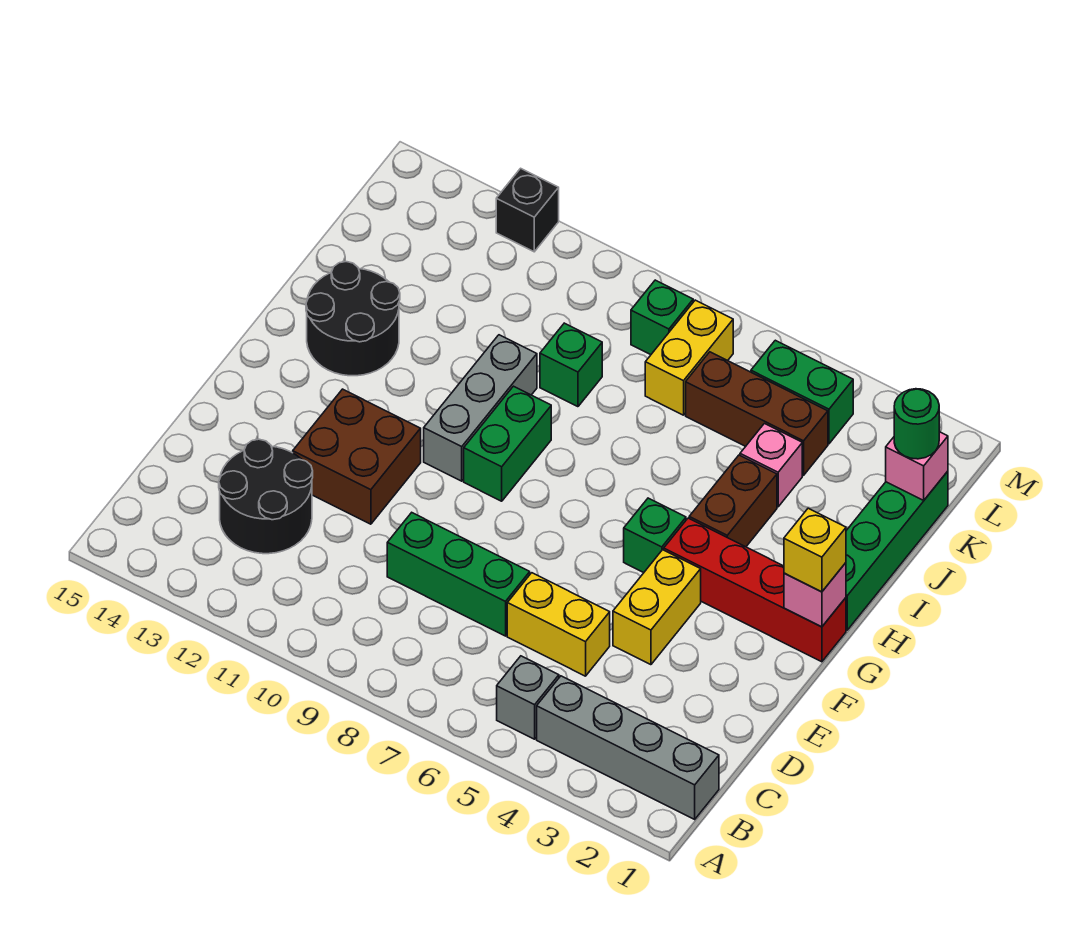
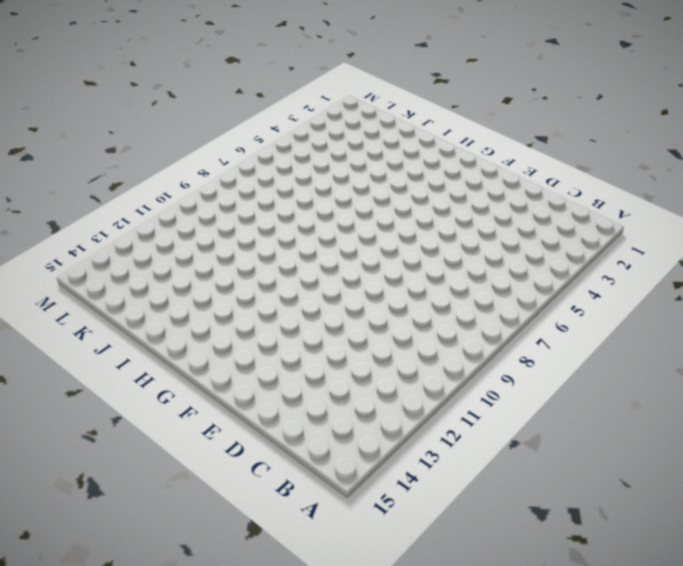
none -> grey brick B1:B4 level 1
none -> grey brick B5 level 1
none -> black round brick C12:D13 level 1

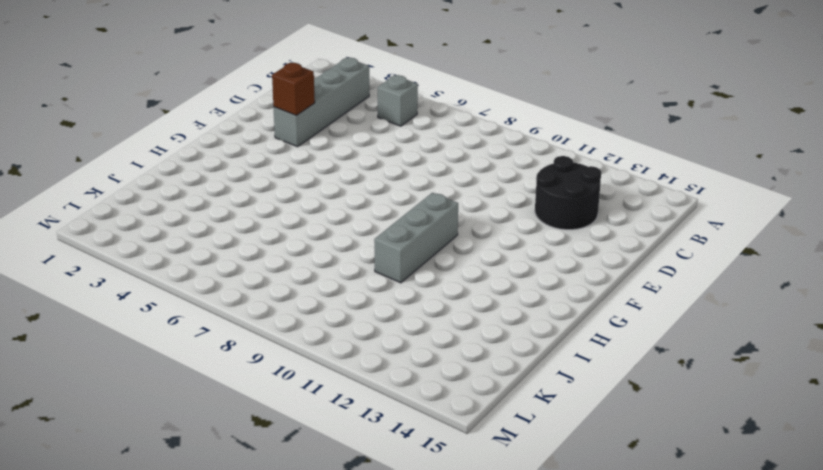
grey brick B3:E3 level 1 -> grey brick B1:B4 level 1
brown brick E3 level 2 -> none
none -> yellow brick D5:D6 level 1
none -> green brick D7:D9 level 1
none -> yellow brick E4:F4 level 1

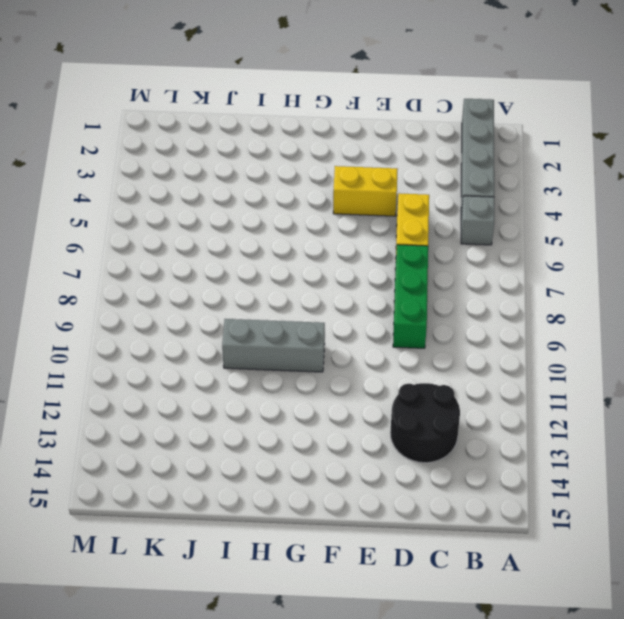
none -> brown brick E11:F12 level 1
none -> red brick G1:G4 level 1
none -> green brick G5 level 1

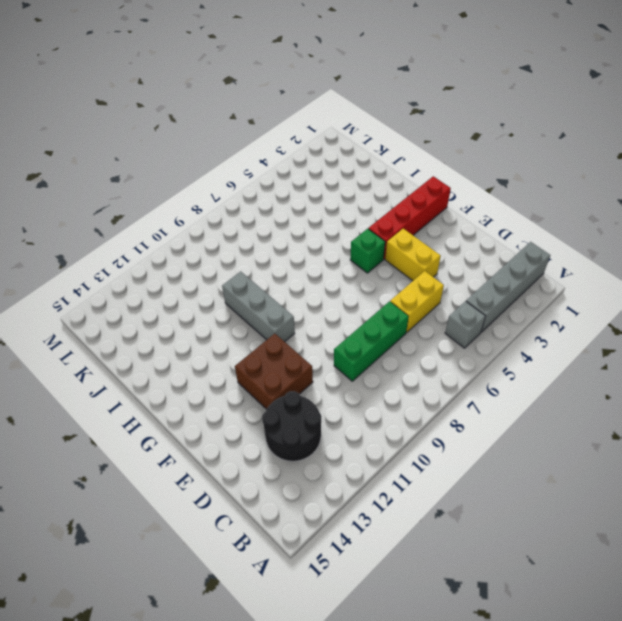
none -> green brick G9:H9 level 1
none -> green brick H1:K1 level 1
none -> brown brick H4:I4 level 1

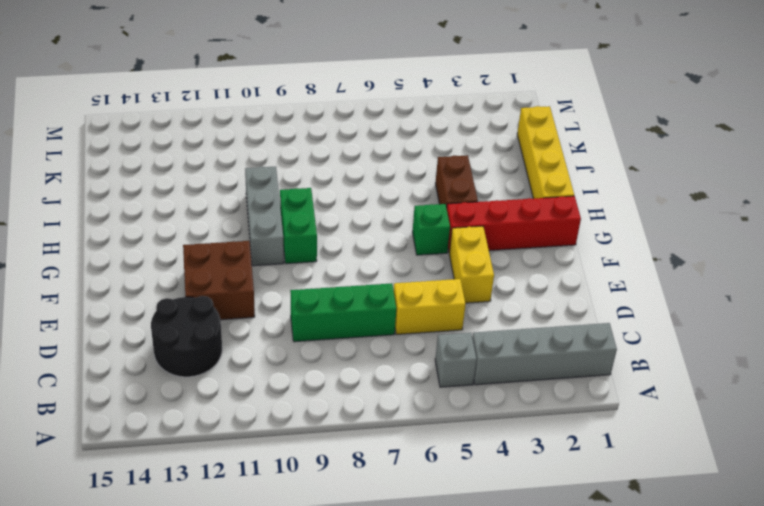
yellow brick H1:K1 level 1 -> green brick H1:K1 level 1
none -> black round brick H13:I14 level 1
none -> pink brick J4 level 1
none -> green brick J9 level 1

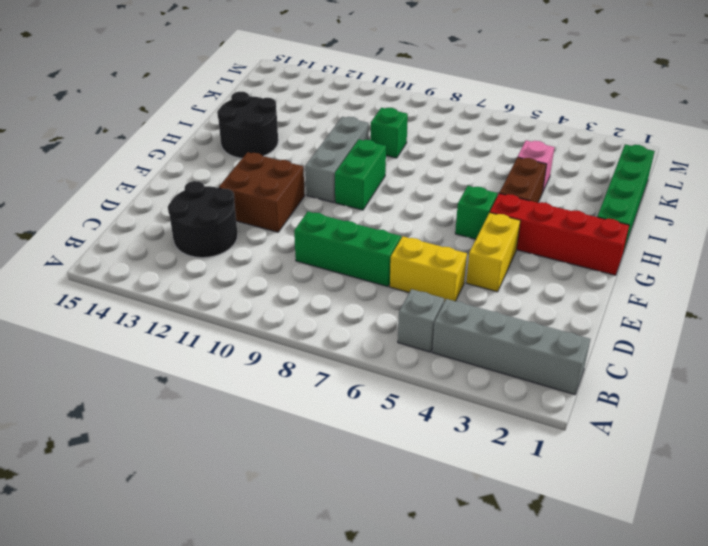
none -> brown brick K4:K6 level 1
none -> yellow brick K7:L7 level 1
none -> green brick L4:L5 level 1

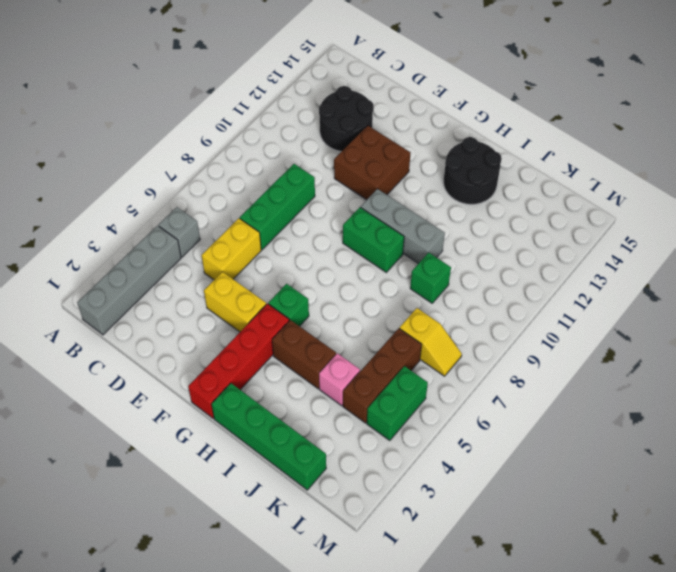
yellow slope K7:L7 level 1 top K -> yellow brick K7:L7 level 1
none -> green brick L8 level 1
none -> black brick M12 level 1
none -> pink brick G1 level 2

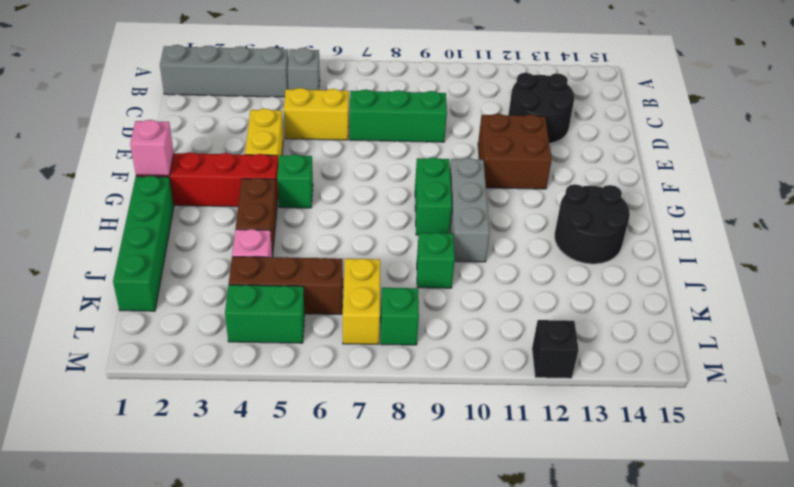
none -> pink brick K1 level 2
none -> yellow brick G1 level 3
none -> green round brick K1 level 3

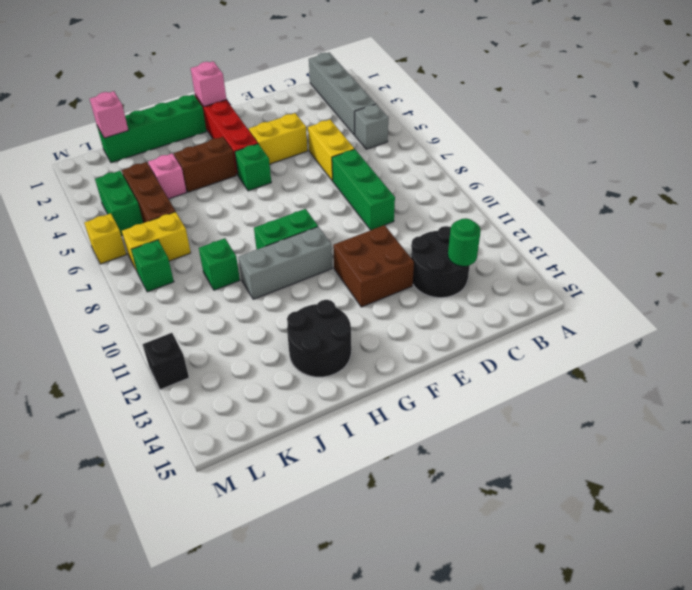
green round brick C13 level 2 -> green round brick K1 level 3
yellow brick M6 level 1 -> yellow brick G1 level 3

